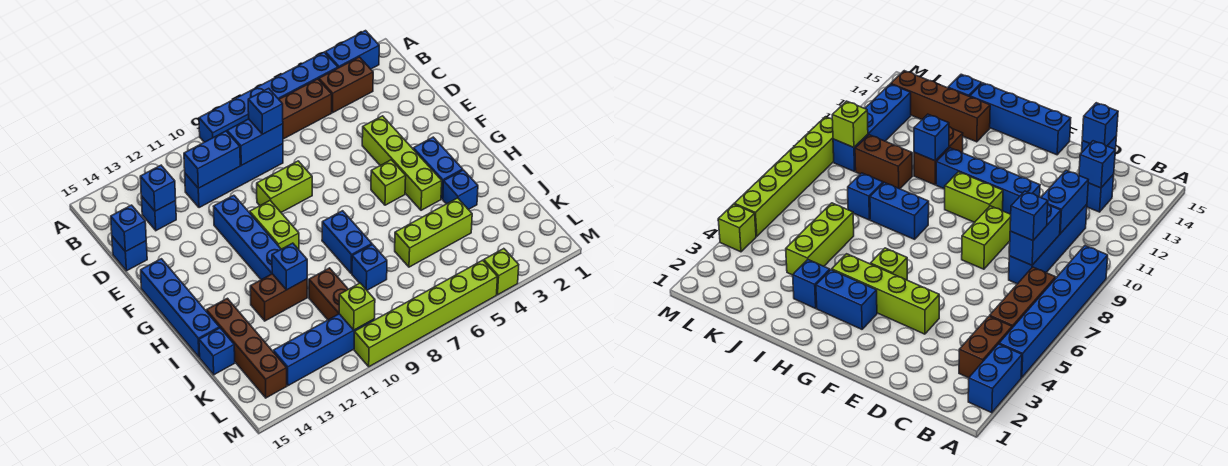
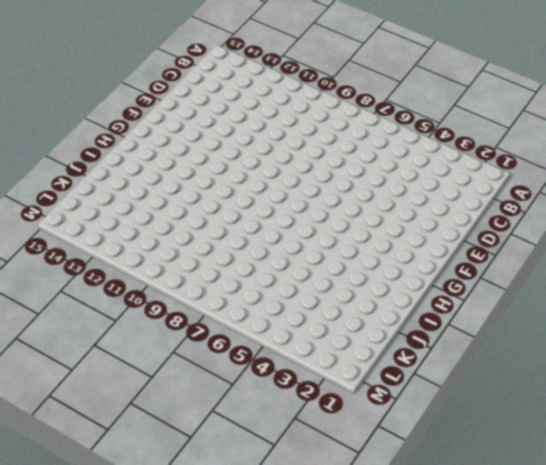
none -> blue brick A2:A3 level 1
none -> blue brick A4:A9 level 1
none -> brown brick B3:B4 level 1
none -> brown brick B5:B7 level 1

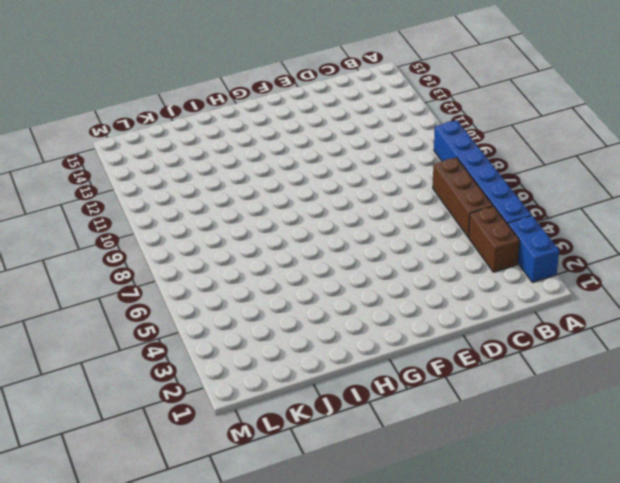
none -> blue brick C8:C11 level 1
none -> blue brick C13 level 1
none -> blue brick D15 level 1
none -> lime brick E4:H4 level 1

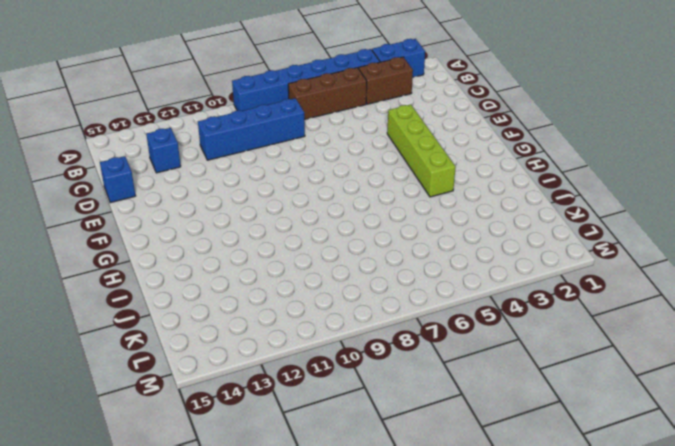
none -> lime brick E8:E9 level 1
none -> blue brick E11:H11 level 1
none -> lime brick F10:G10 level 1
none -> blue brick F15:I15 level 1

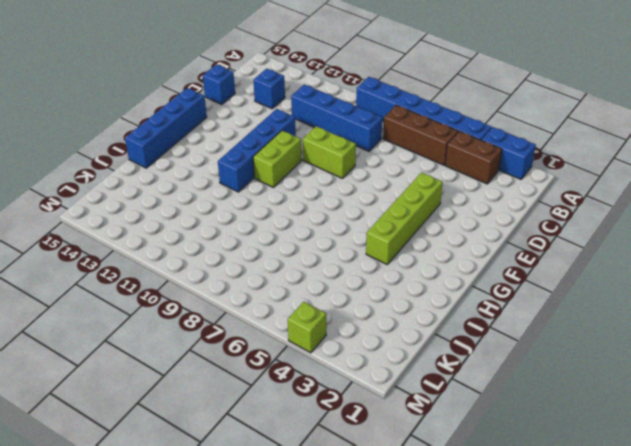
none -> blue brick G3:H3 level 1
none -> lime brick G5 level 1
none -> blue brick H8:I8 level 1
none -> blue brick I3 level 1

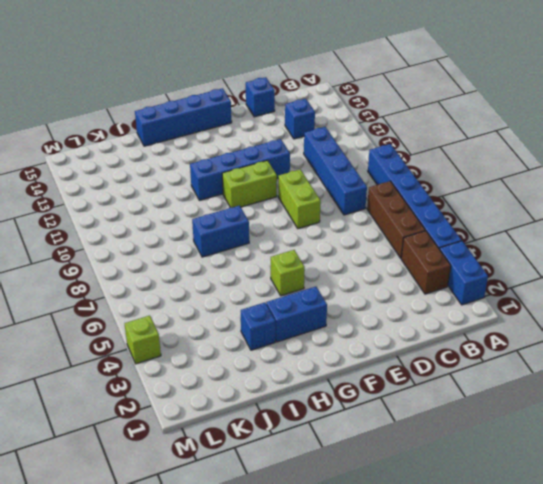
none -> lime brick E4:H4 level 1
none -> brown brick I11:I12 level 1
none -> brown brick I14:L14 level 1
none -> lime brick J4:J6 level 1

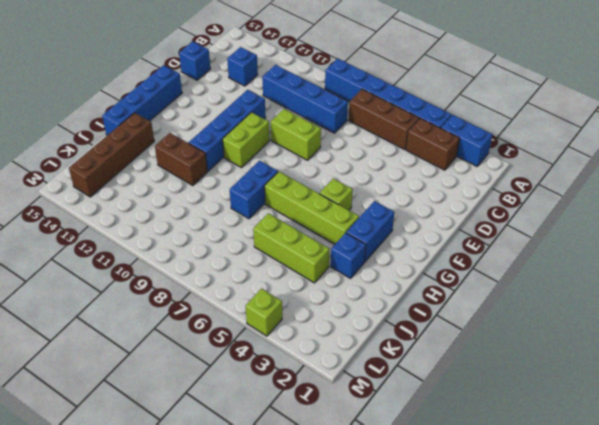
lime brick H4:H7 level 1 -> lime brick E4:H4 level 1
none -> blue brick J8 level 1
none -> brown brick J10:K10 level 1
none -> blue brick J15 level 1
none -> blue brick L10:L13 level 1

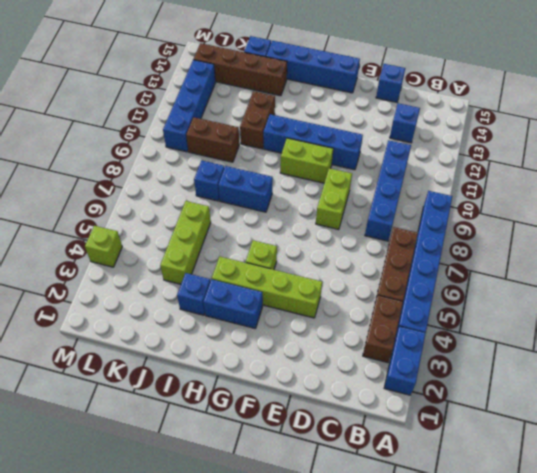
none -> lime brick M5:M10 level 1
none -> blue brick C8:C9 level 2
none -> blue brick C10:C11 level 2
none -> blue brick C13 level 2

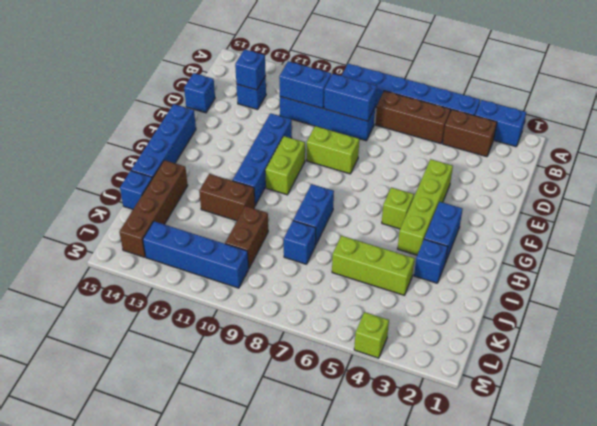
none -> lime brick M5:M10 level 1
none -> blue brick D15 level 2
none -> blue brick I11 level 2
none -> lime brick L10 level 2

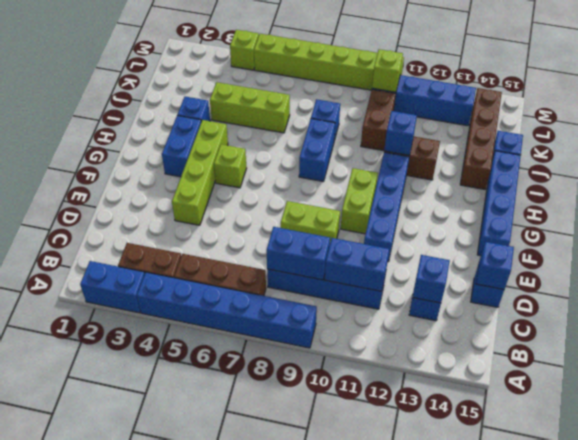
none -> blue brick C8 level 3

